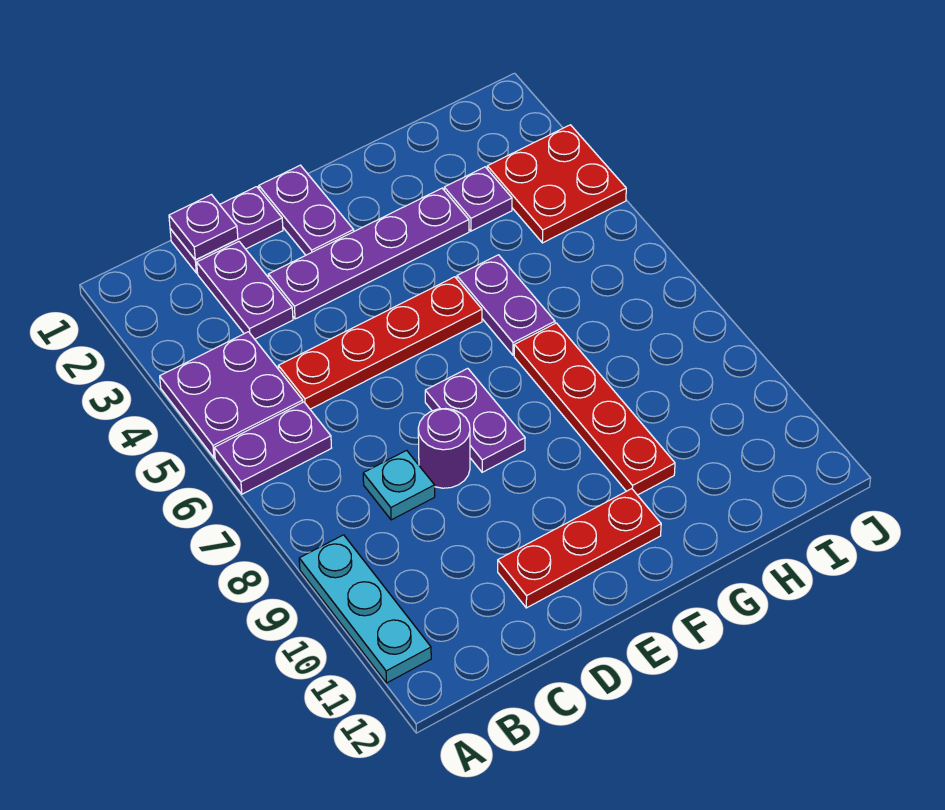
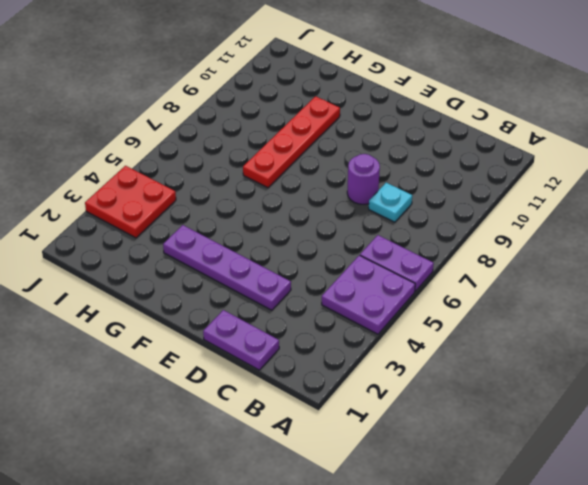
none -> cyan plate A9:A11 level 1
none -> purple plate C2:C3 level 1
none -> red plate C5:F5 level 1

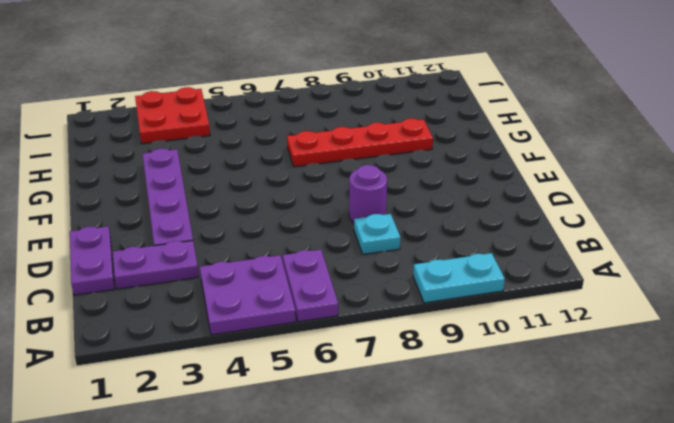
cyan plate A9:A10 level 1 -> cyan plate A9:A11 level 1
none -> red plate C5:F5 level 1
none -> red plate D11:F11 level 1
none -> purple plate E1:E2 level 1

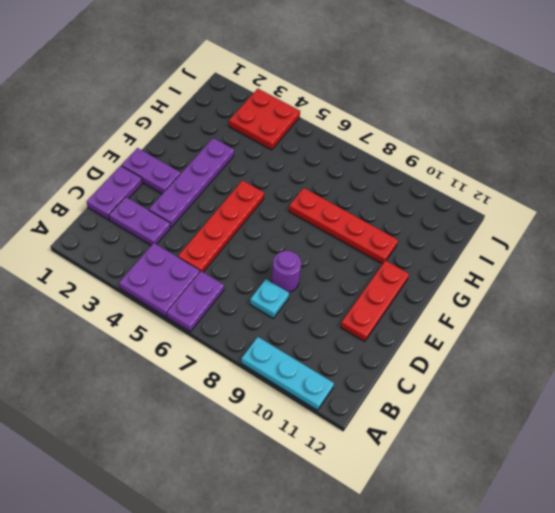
none -> purple plate E7:E8 level 1
none -> purple plate G5:G6 level 1
none -> purple plate H3 level 1

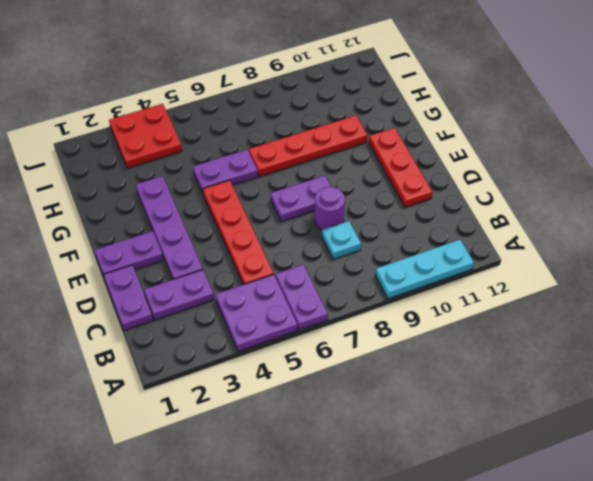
none -> purple plate H3 level 1
none -> purple plate C1 level 2

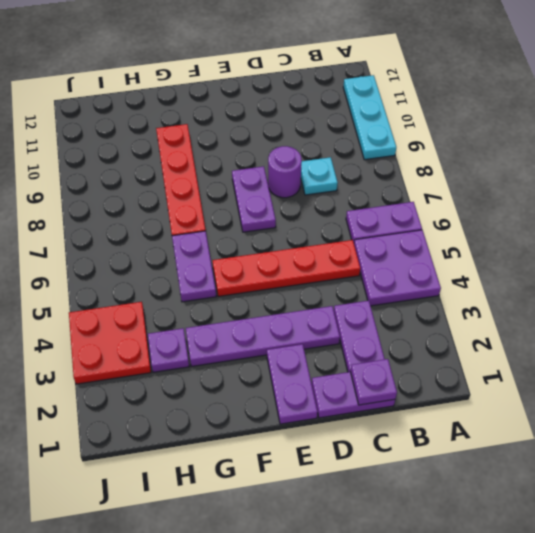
none -> red plate D11:F11 level 1

